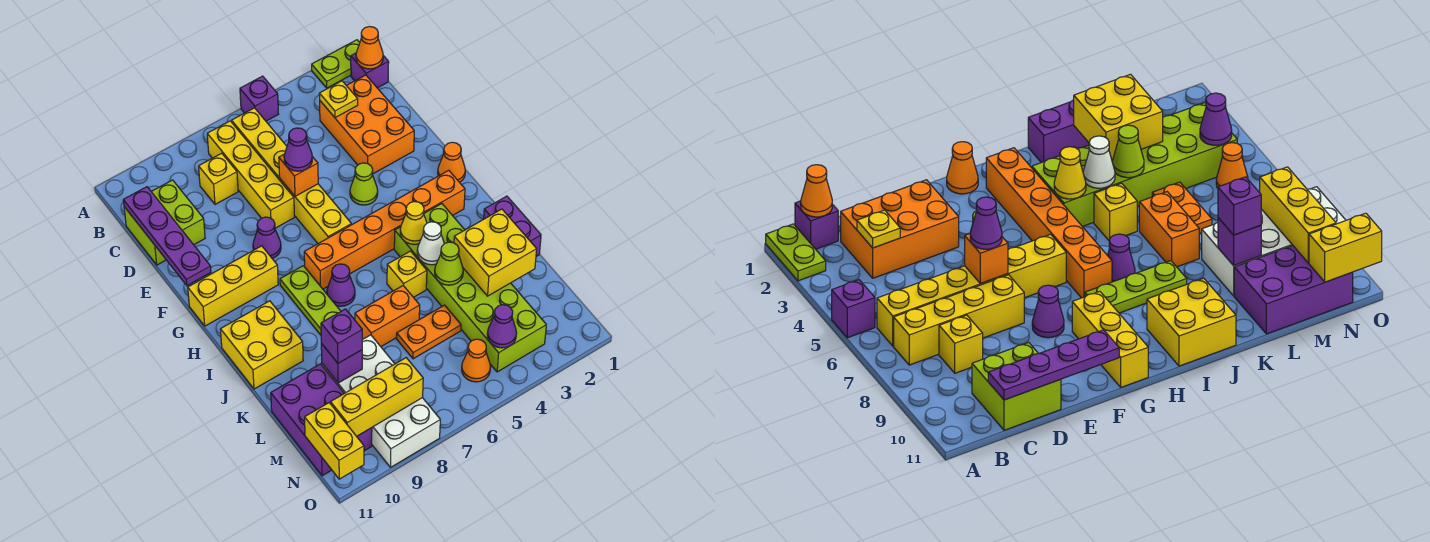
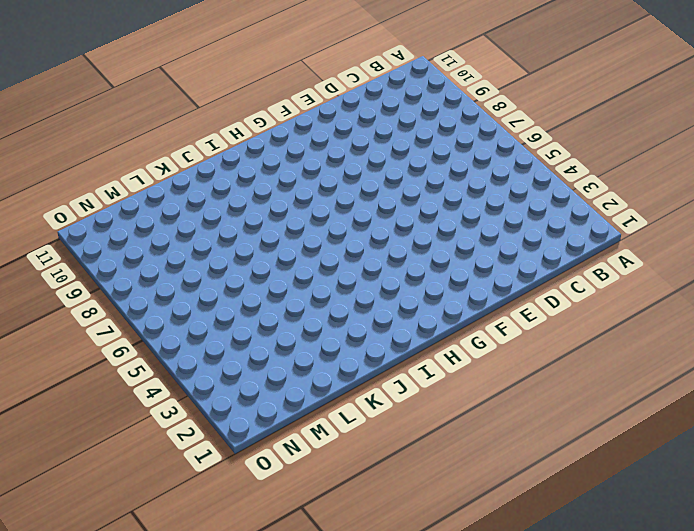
none -> lime plate A1:A2 level 1
none -> purple brick A5 level 1
none -> purple brick B1 level 1
none -> yellow brick B6:G6 level 1

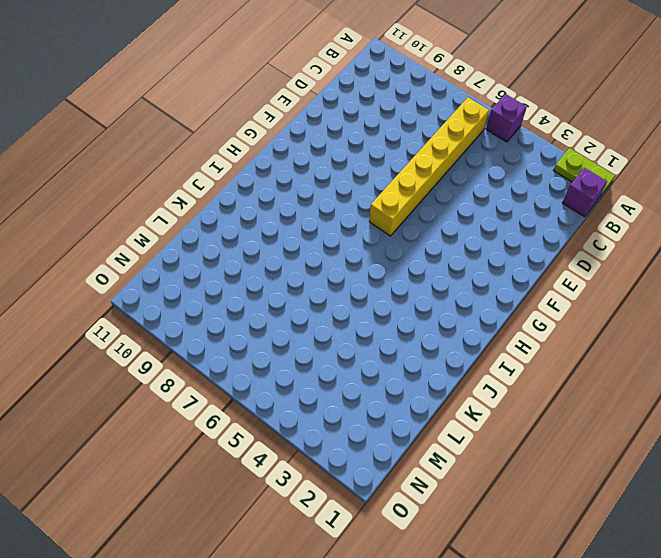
none -> yellow brick B7:E7 level 1
none -> orange brick C2:E3 level 1
none -> yellow brick C8 level 1
none -> lime brick C10:D11 level 1

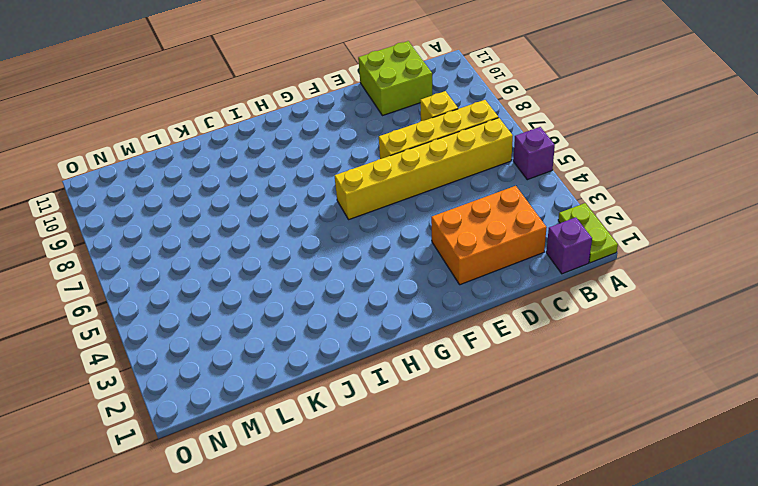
none -> lime cone F4 level 1
none -> purple cone F8 level 1
none -> orange cone G1 level 1
none -> yellow brick G9:G11 level 1

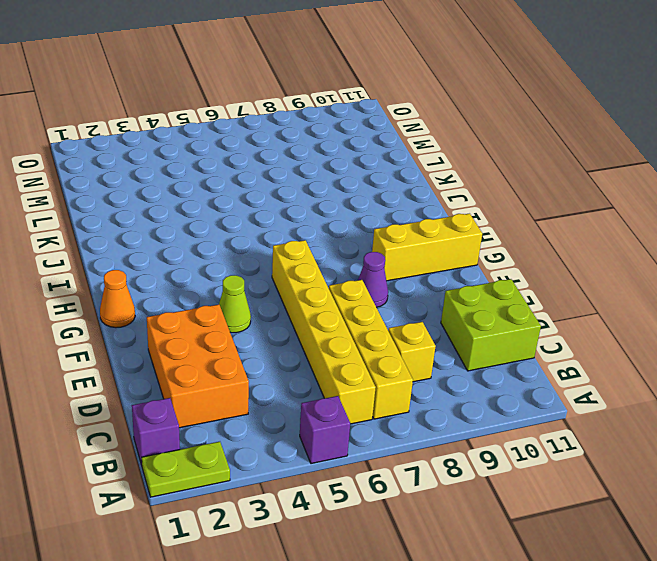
none -> orange brick H2:H7 level 1
none -> lime plate H8:J8 level 1
none -> lime brick I3:N4 level 1
none -> purple cone I7 level 1

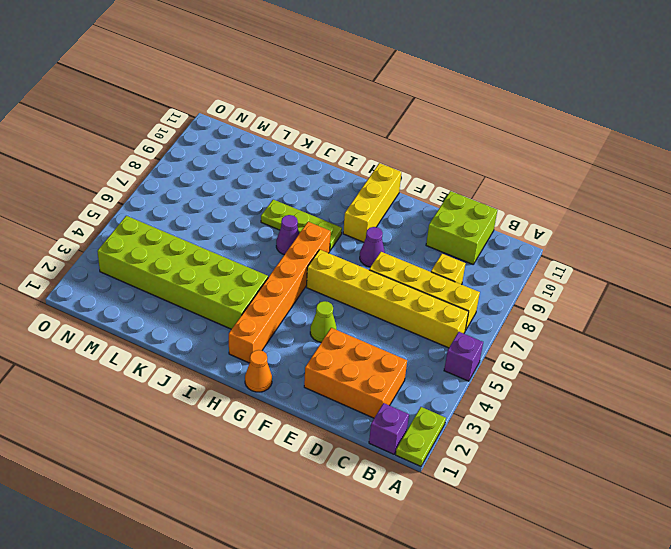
none -> yellow brick I10:J11 level 1
none -> purple brick J1:K1 level 1
none -> yellow brick J5 level 1
none -> orange brick K6:K7 level 1

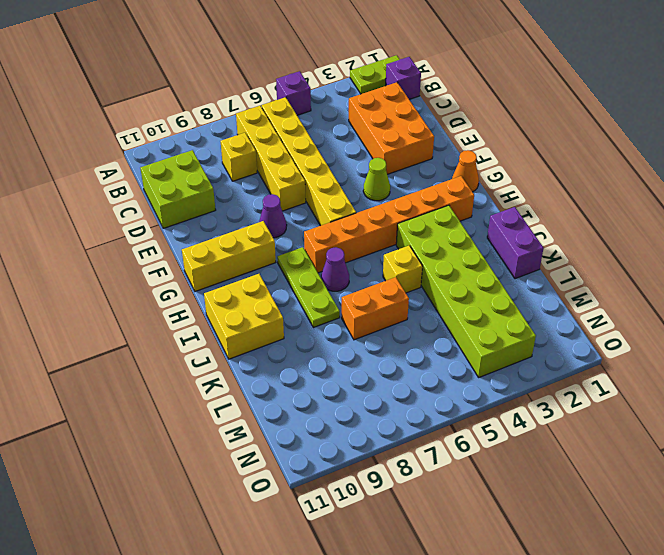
none -> orange plate L5:L6 level 1
none -> white brick L8:O9 level 1
none -> purple brick L10:N11 level 1
none -> orange cone N5 level 1

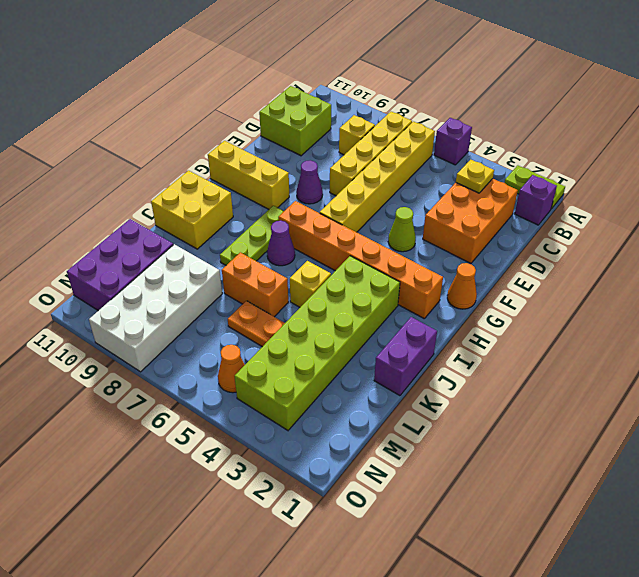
none -> orange cone B1 level 2
none -> purple plate C11:F11 level 2
none -> orange brick E6 level 2
none -> yellow cone I4 level 2

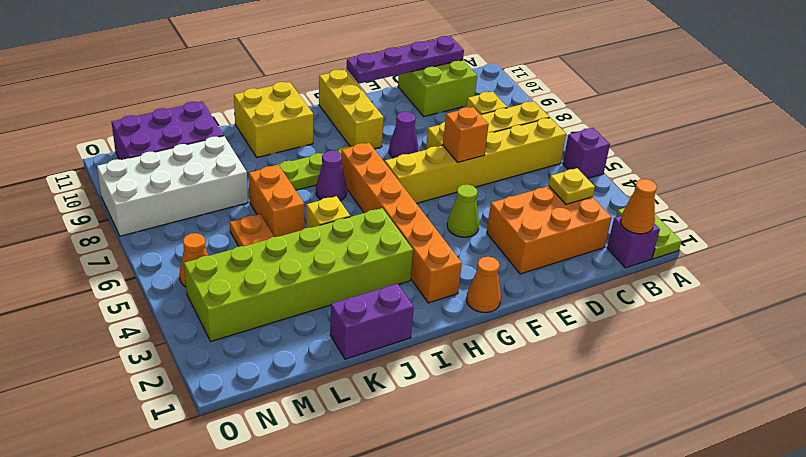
none -> yellow cone I4 level 2
none -> white cone J4 level 2
none -> yellow brick K2:L3 level 2
none -> lime cone K4 level 2

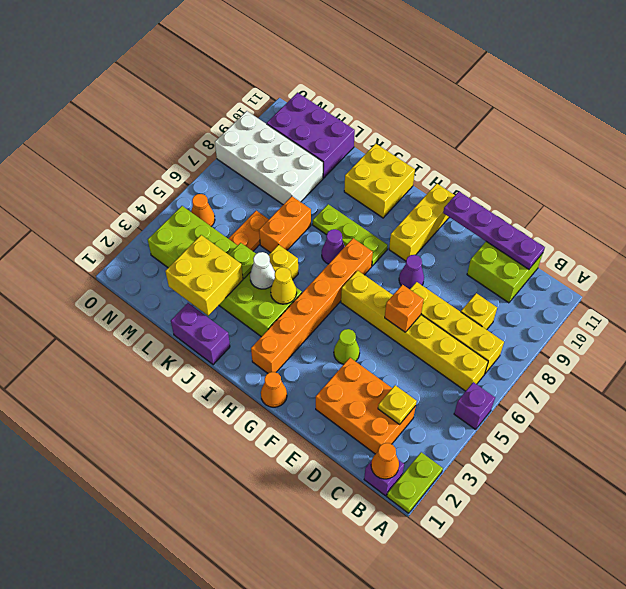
lime plate K4 level 2 -> lime cone K4 level 2
none -> purple brick L9 level 2
none -> purple cone N4 level 2
none -> yellow brick N8:N10 level 2
none -> yellow brick N11:O11 level 2

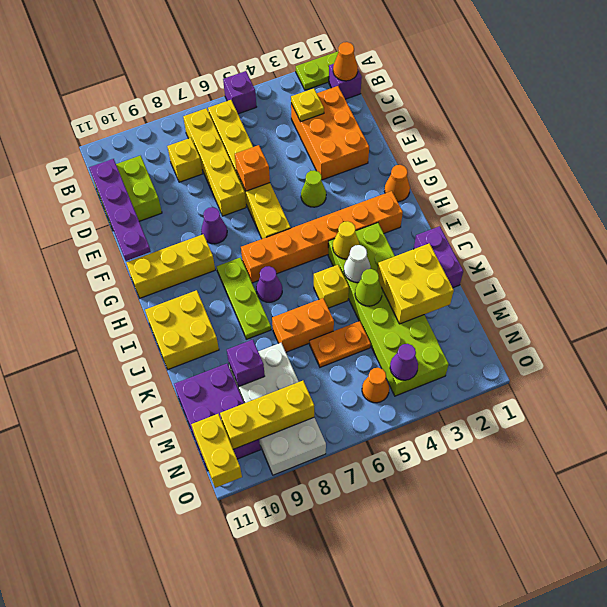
none -> purple cone E6 level 3
none -> purple brick L9 level 3

